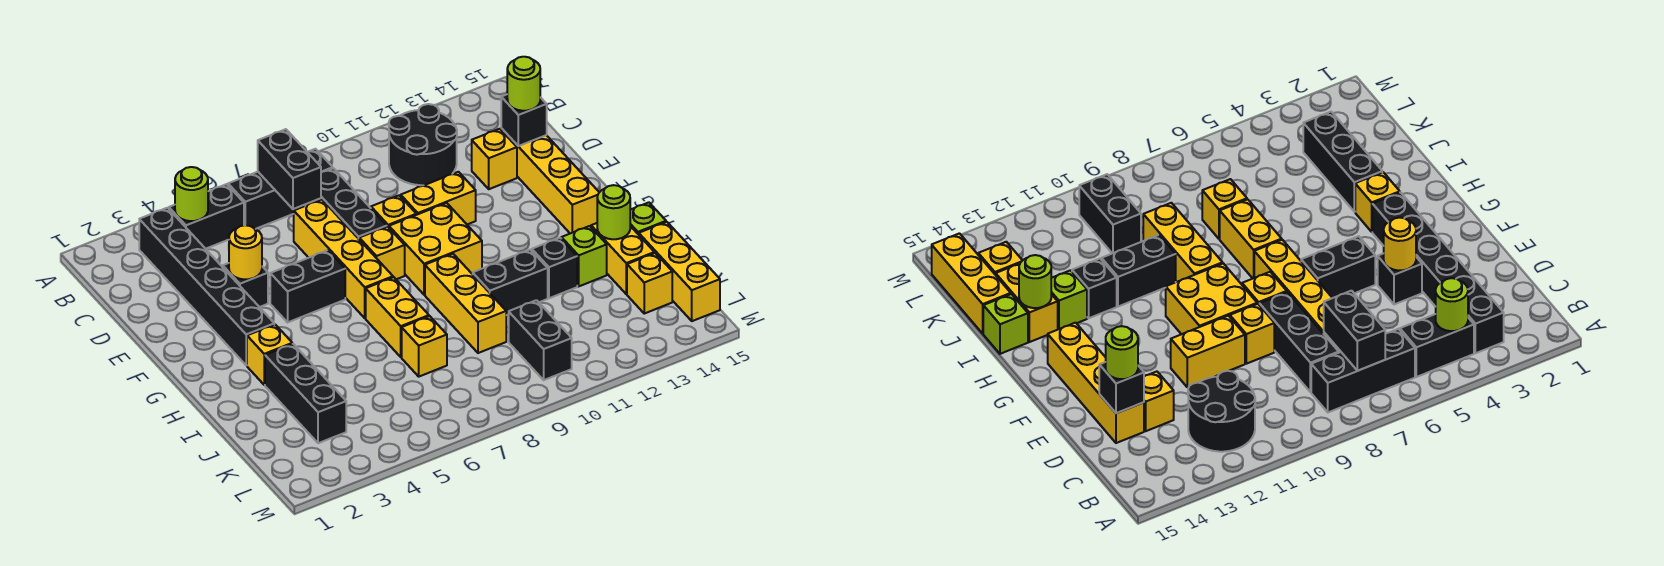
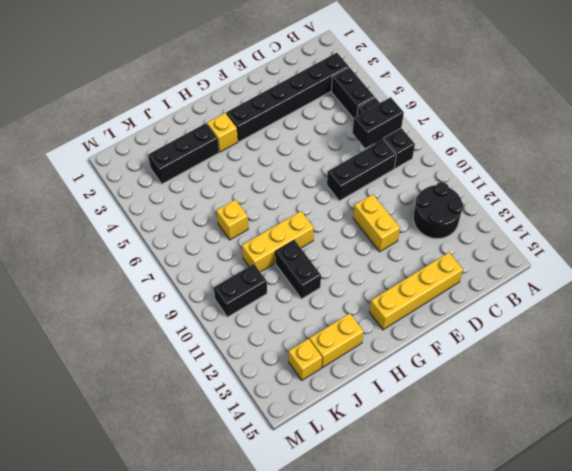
none -> yellow brick D7:G7 level 1
none -> yellow brick D13 level 1
none -> black brick E4 level 1
none -> yellow brick E9 level 1

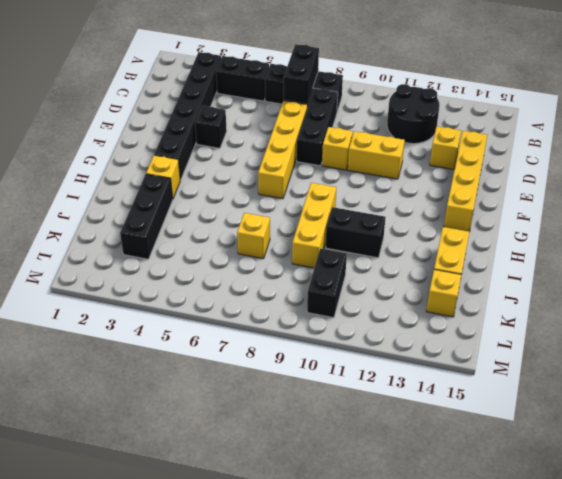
none -> black brick F5:F6 level 1
none -> yellow brick F8 level 1
none -> yellow brick F9:G10 level 1
none -> yellow brick H7:I7 level 1

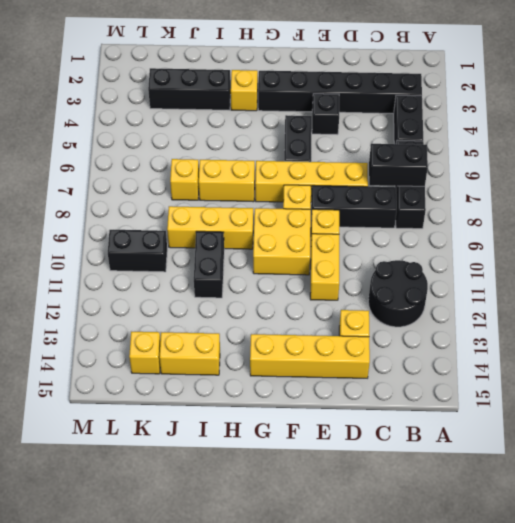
none -> black brick I12 level 1
none -> lime brick I13 level 1
none -> lime brick I15 level 1
none -> yellow brick J15:L15 level 1

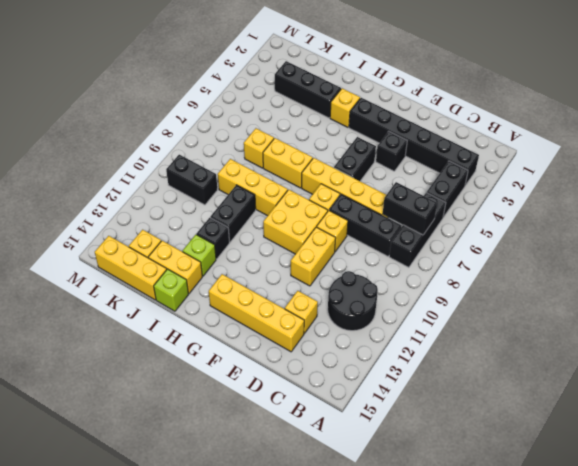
none -> lime round brick B4 level 2
none -> black brick D14 level 2
none -> yellow round brick E4 level 2
none -> lime round brick I14 level 2

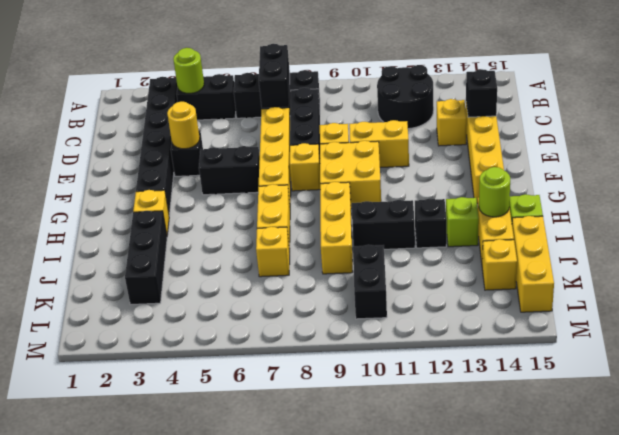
none -> lime round brick D14 level 3

